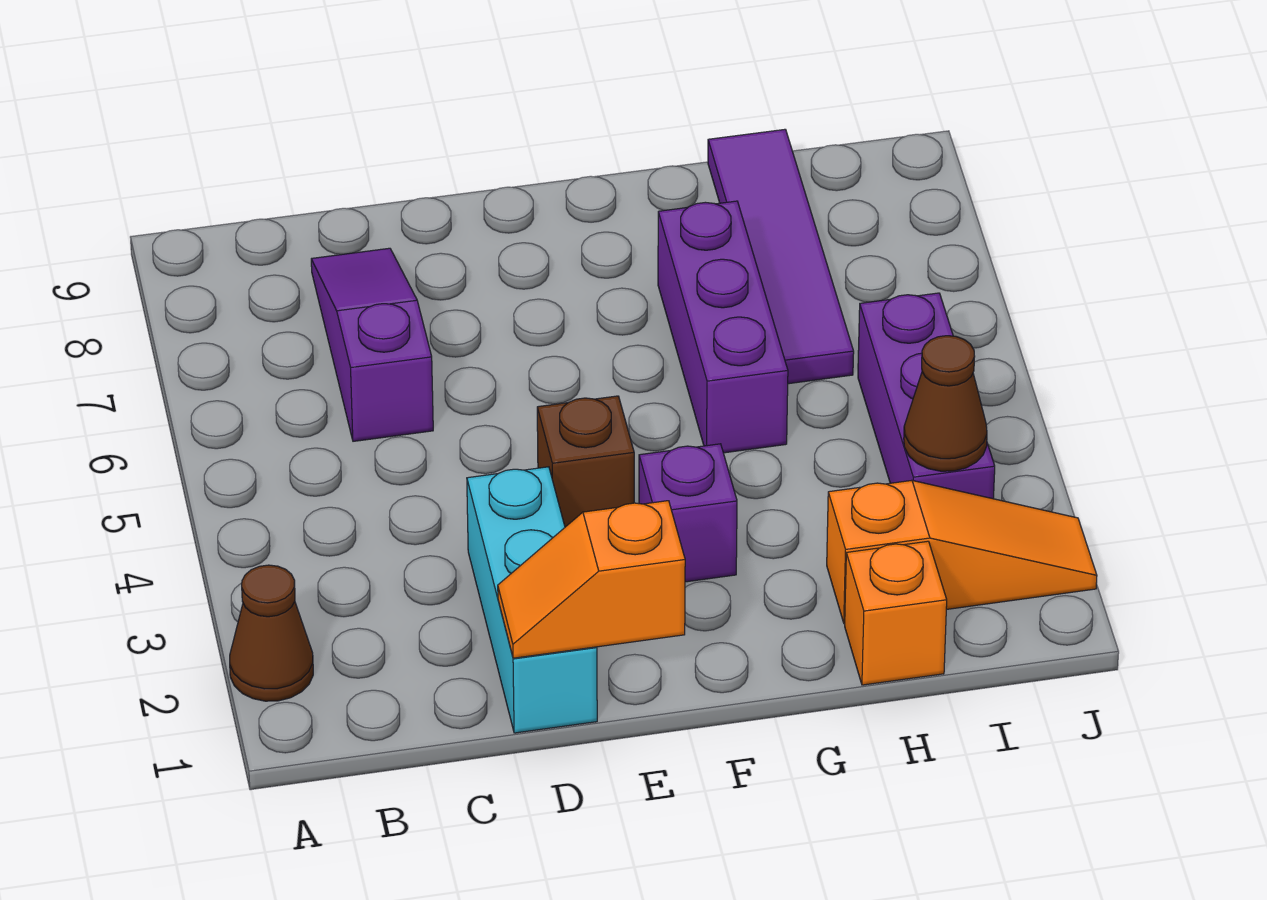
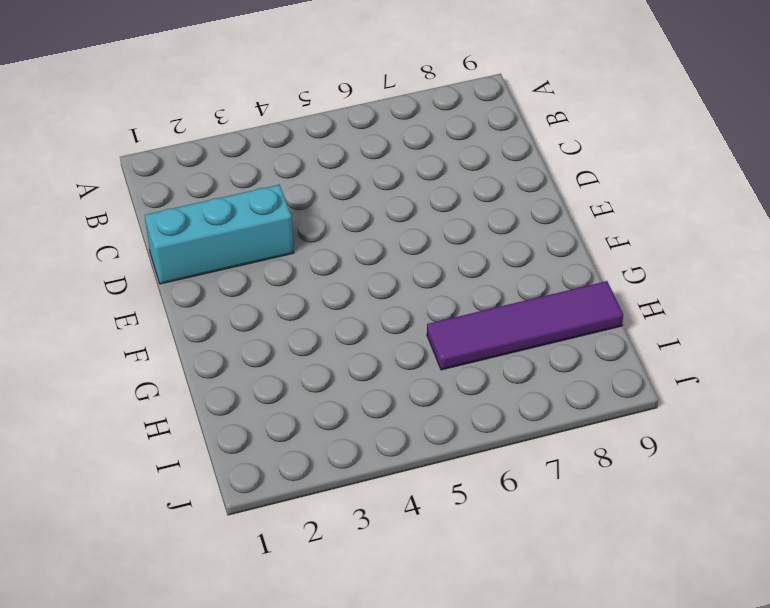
none -> brown cone A2 level 1
none -> purple slope C6:C8 level 1 top 6
none -> brown brick E4 level 1

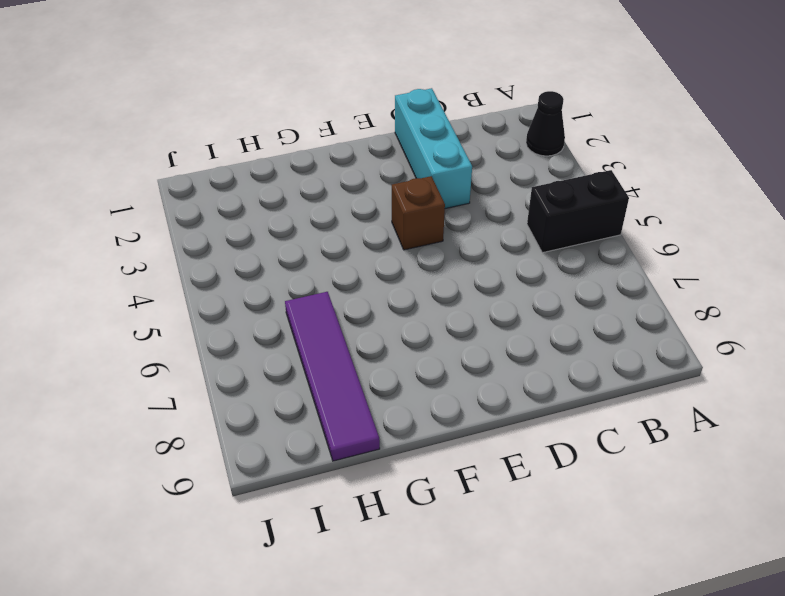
black cone A2 level 1 -> brown cone A2 level 1
black brick A5:B5 level 1 -> none
none -> purple slope C6:C8 level 1 top 6
none -> purple brick F3 level 1
none -> purple brick G5:G7 level 1

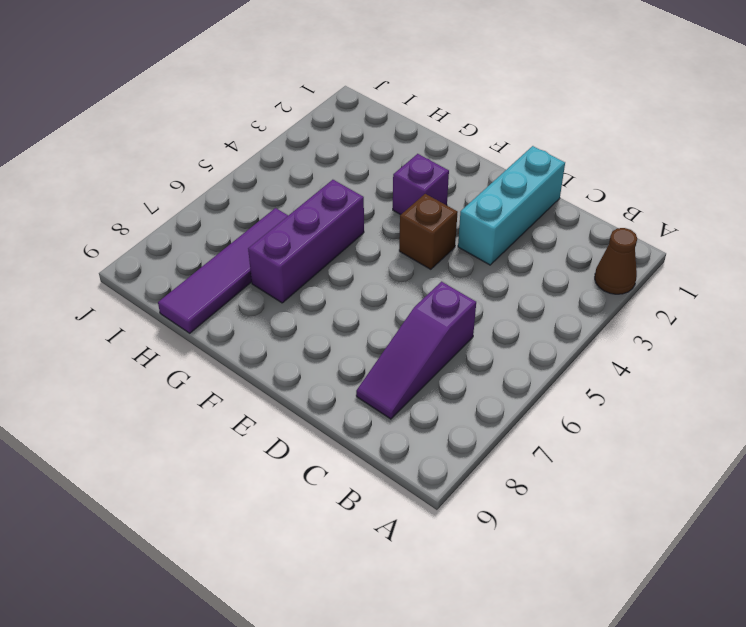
none -> orange brick H1 level 1
none -> orange slope H2:J2 level 1 top H
none -> purple brick I3:I5 level 1

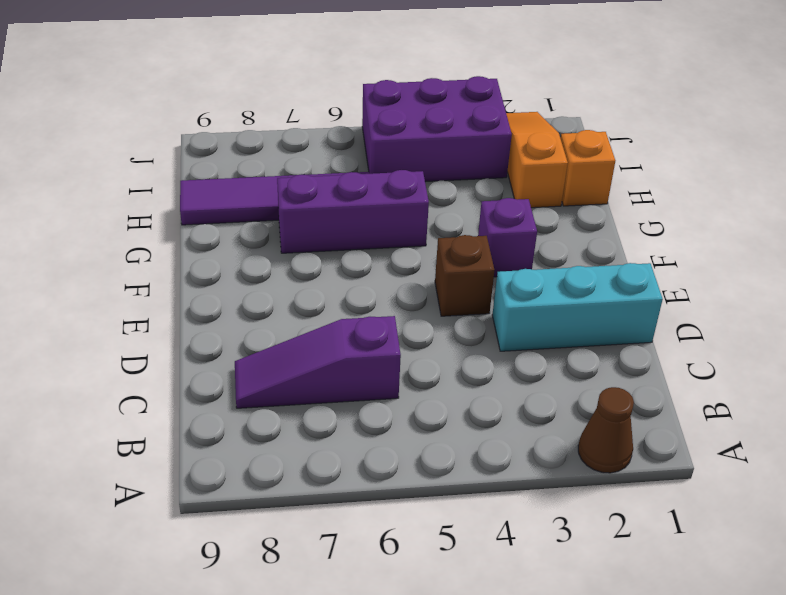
purple brick I3:J5 level 1 -> purple brick I3:I5 level 1
none -> orange slope D1:E1 level 2 top E
none -> brown cone I3 level 2

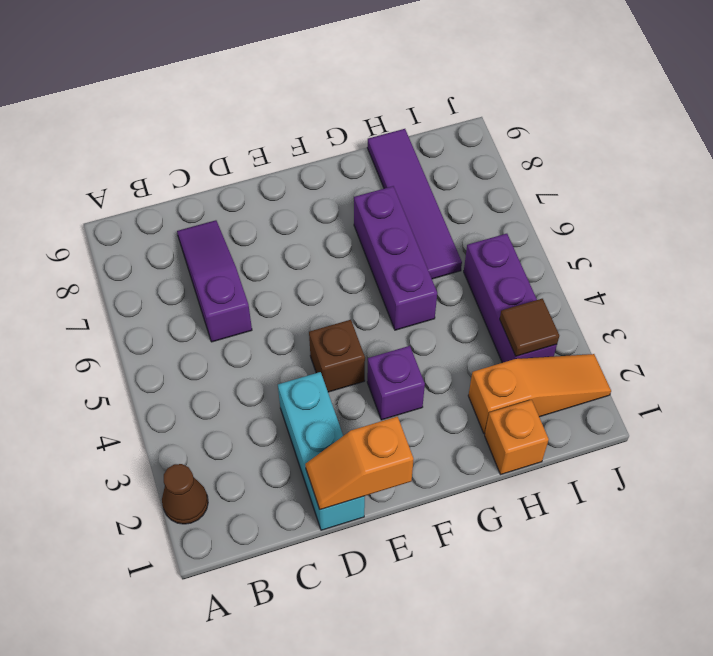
brown tile I3 level 2 -> brown cone I3 level 2

